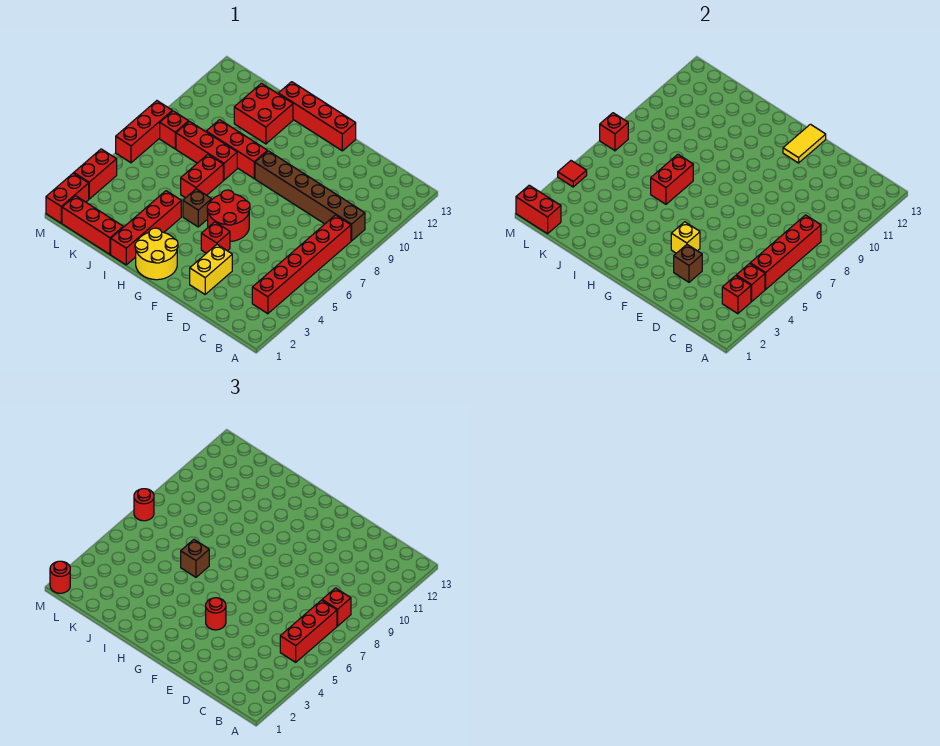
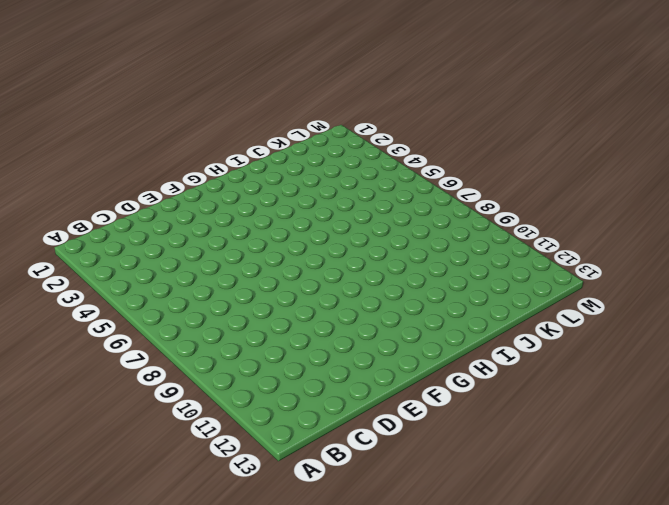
none -> red brick B3:B8 level 1
none -> brown brick B9:G9 level 1
none -> yellow brick E2:E3 level 1
none -> red brick F4 level 1

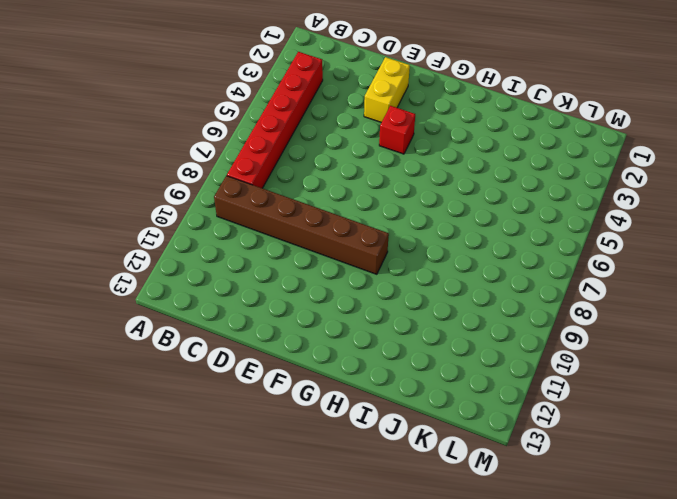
none -> red round brick F5:G6 level 1
none -> red brick F13:I13 level 1
none -> yellow round brick G1:H2 level 1
none -> brown brick H5 level 1

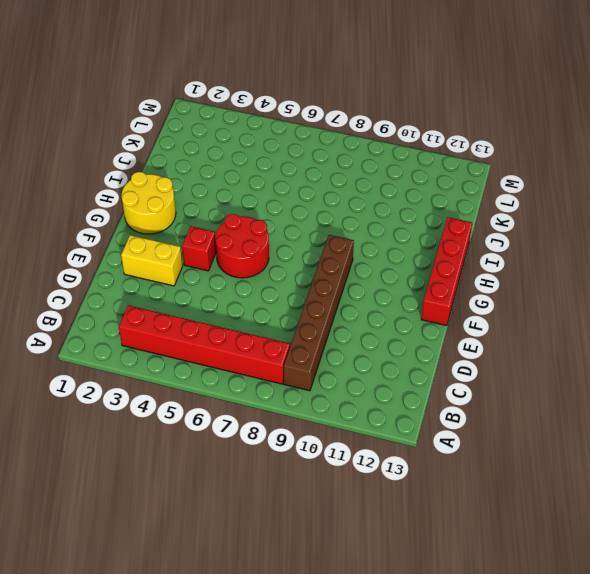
none -> brown brick H5 level 1
none -> red brick H9:J9 level 1
none -> red brick I1:I4 level 1
none -> red brick I6:I7 level 1

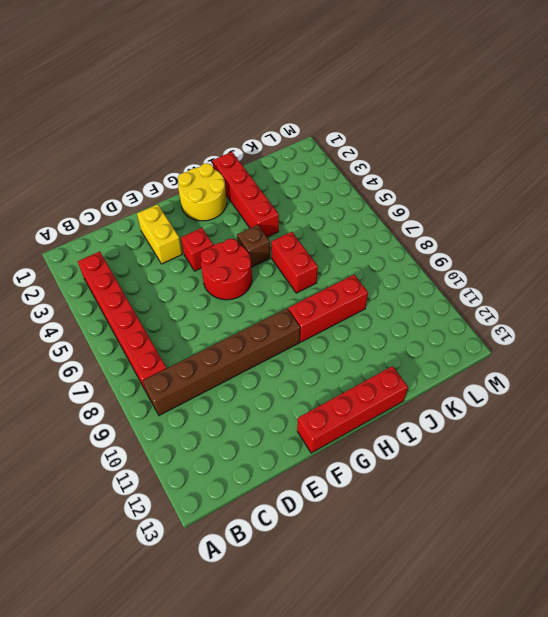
none -> red brick I8:K8 level 1
none -> red brick I11:J12 level 1
none -> red brick J1:L1 level 1
none -> red brick L8 level 1

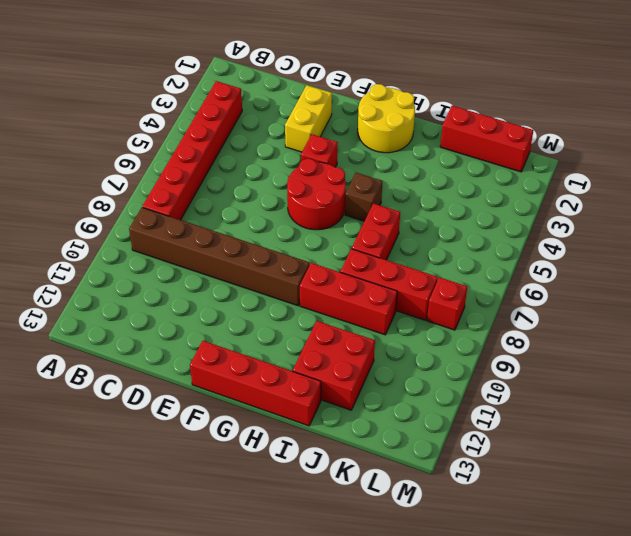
none -> red brick I1:I4 level 1
none -> red brick M1:M2 level 1
none -> red brick M3:M4 level 1
none -> red brick M6:M8 level 1

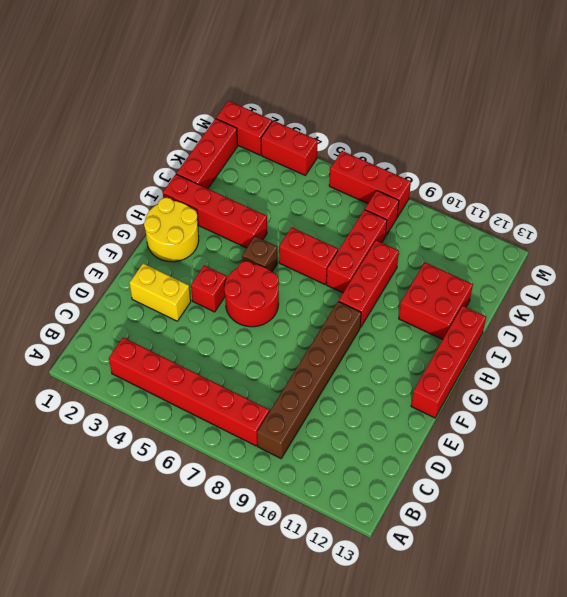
none -> red brick B3 level 2
none -> red brick B4 level 2
none -> red brick B5:B8 level 2
none -> brown brick E3 level 2

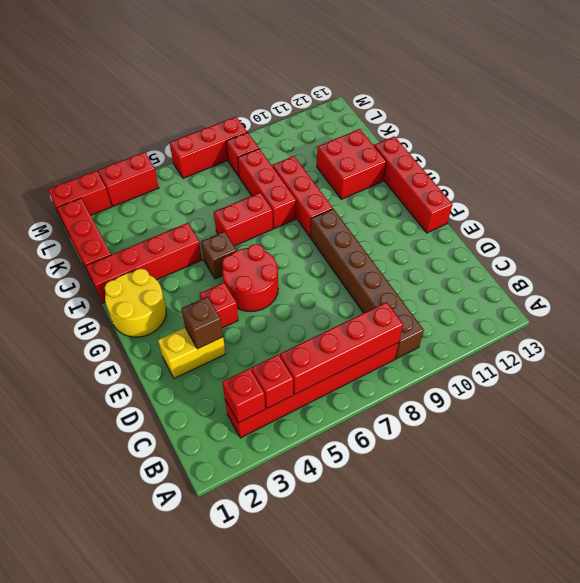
none -> yellow brick F4 level 2
none -> yellow tile F12:F13 level 2
none -> red brick I6:I7 level 2
none -> red brick L1:M1 level 2

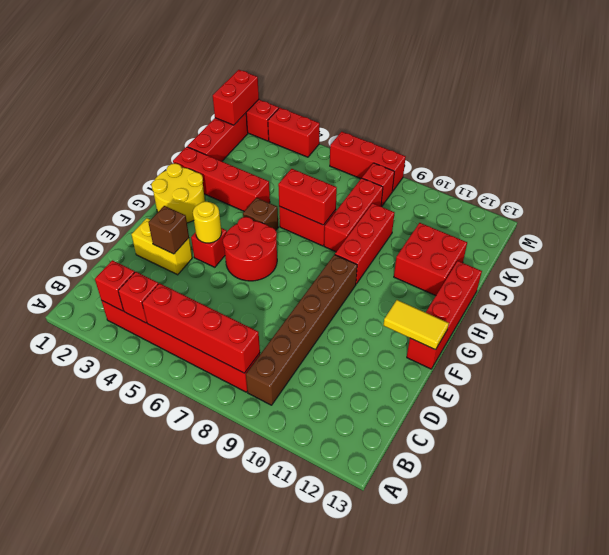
yellow round brick F4 level 2 -> yellow brick F4 level 2
none -> red tile M4 level 2
none -> red brick M7 level 2
none -> red brick B5:B7 level 3
none -> red brick B8 level 3

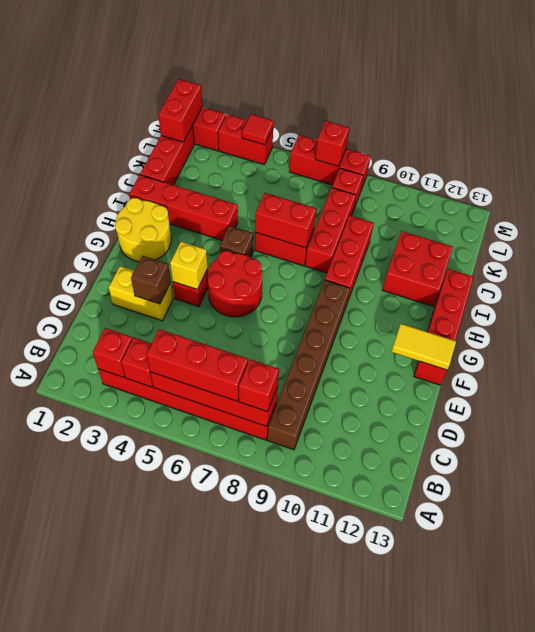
none -> red round brick F4 level 3
none -> brown brick I6 level 3
none -> red round brick M1 level 3
none -> red round brick M7 level 3

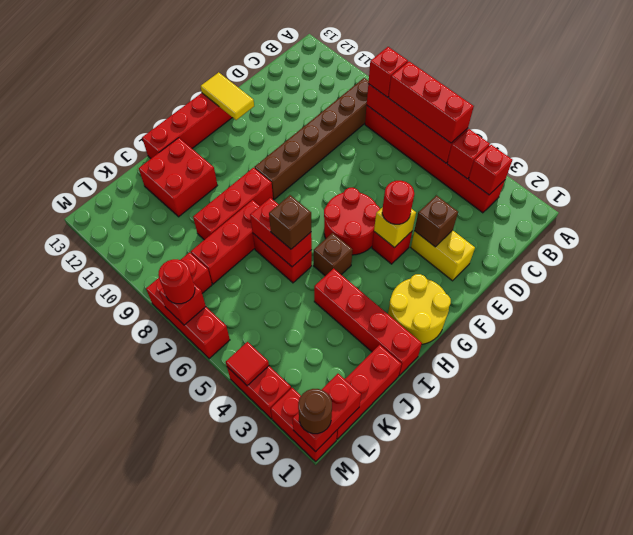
brown round brick M1 level 3 -> red round brick M1 level 3

